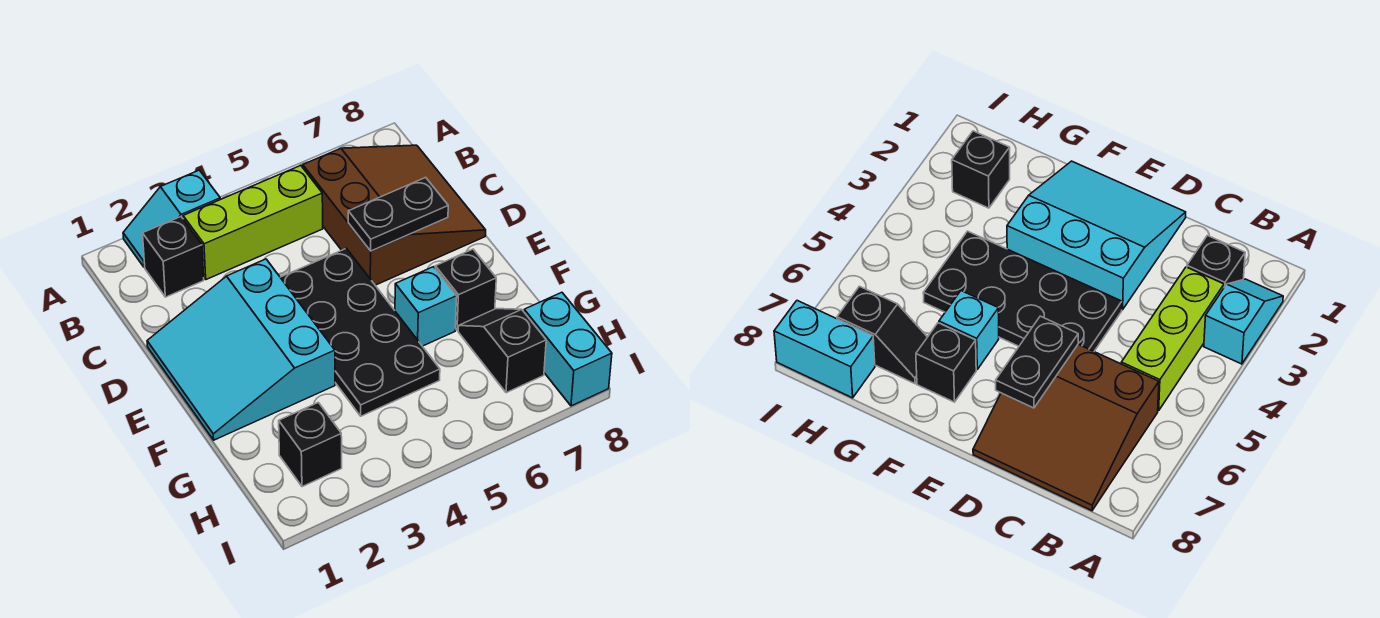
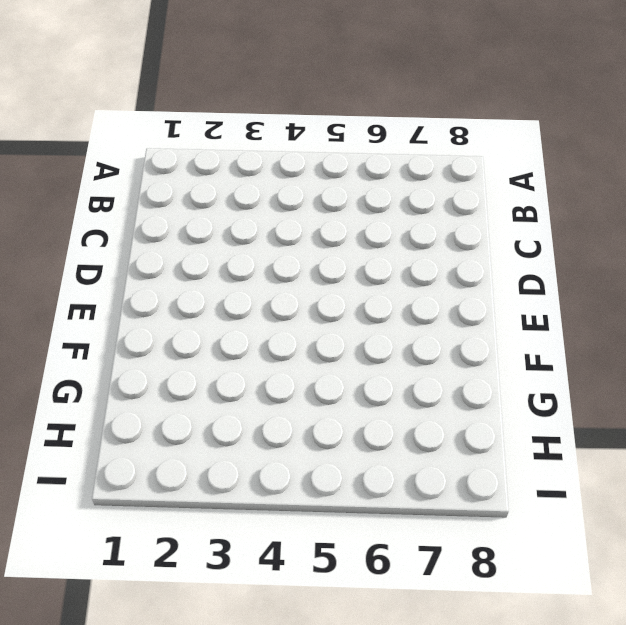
none -> cyan slope A2:A3 level 1 top 3
none -> black brick B2 level 1
none -> lime brick B3:B5 level 1

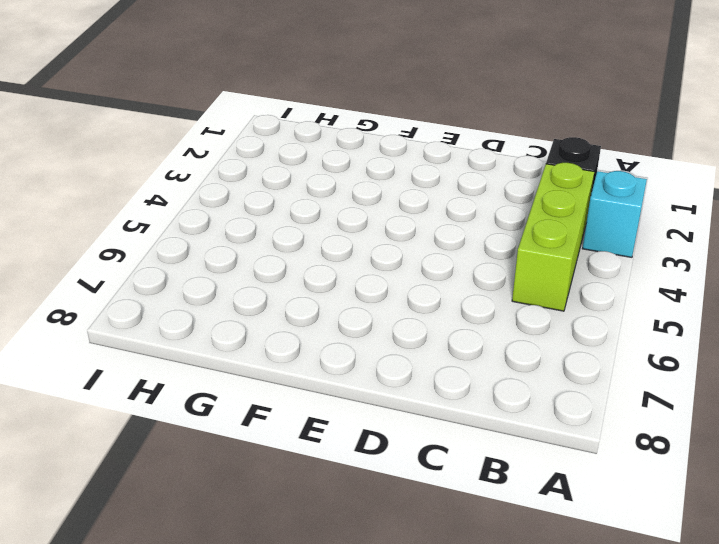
none -> brown slope B6:D8 level 1 top 6
none -> cyan slope D1:F3 level 1 top 3
none -> black plate D4:G5 level 1

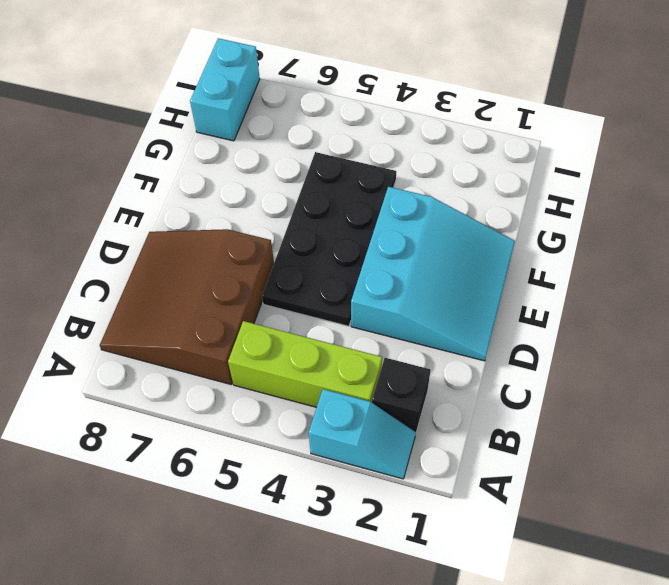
none -> cyan brick F6 level 1
none -> black brick F7 level 1
none -> black slope G7:H7 level 1 top H

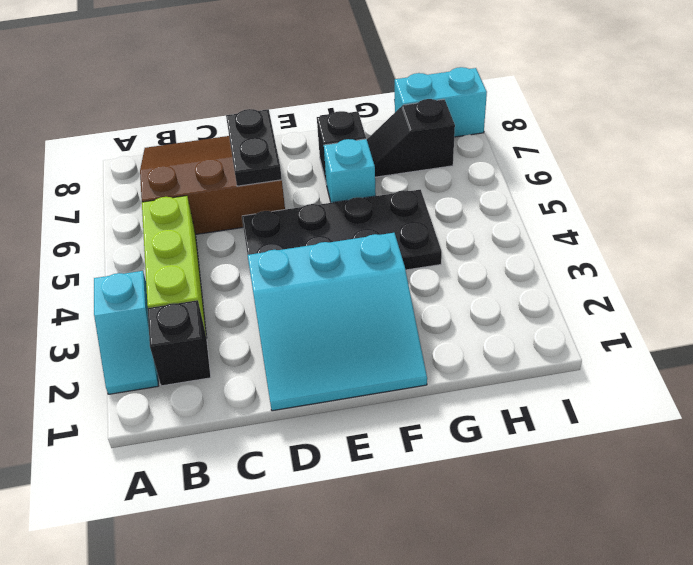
none -> black brick H2 level 1

